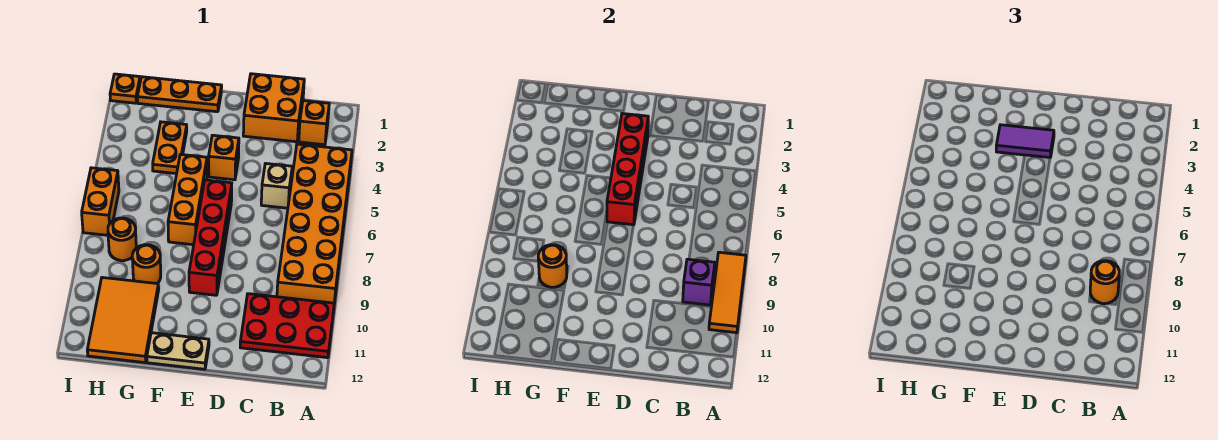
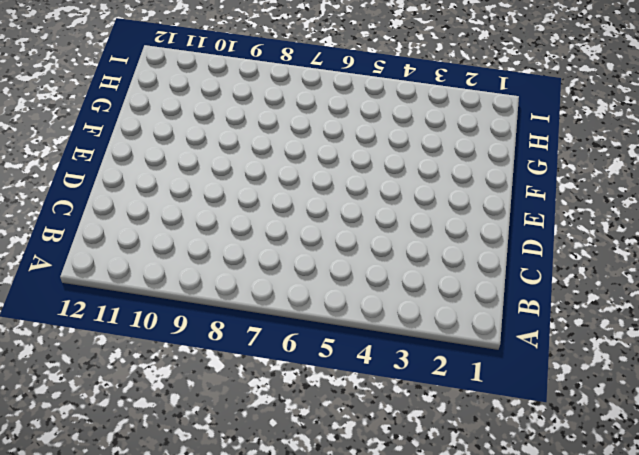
none -> orange brick A4:B9 level 1
none -> red plate A10:C11 level 1
none -> orange brick B2 level 1

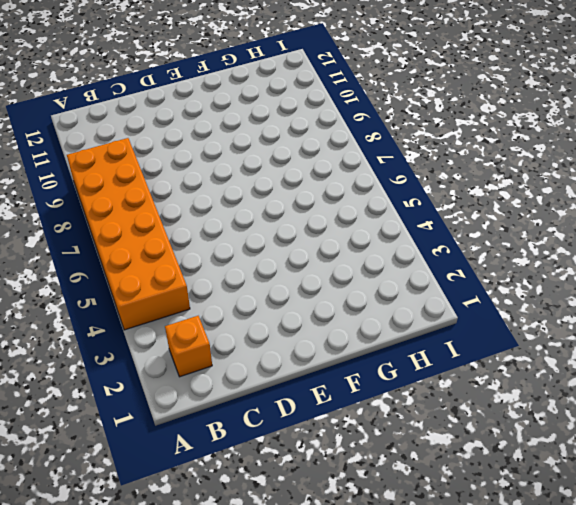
none -> red plate A10:C11 level 1
none -> orange brick C1:D2 level 1
none -> tan brick C5 level 1

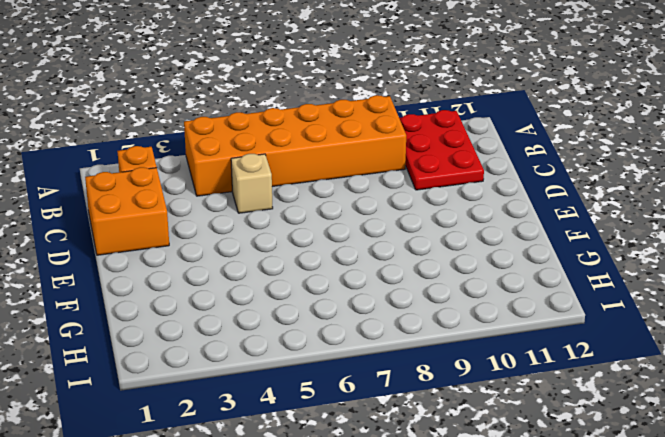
none -> orange brick E4 level 1
none -> red brick E6:E9 level 1
none -> tan plate E12:F12 level 1

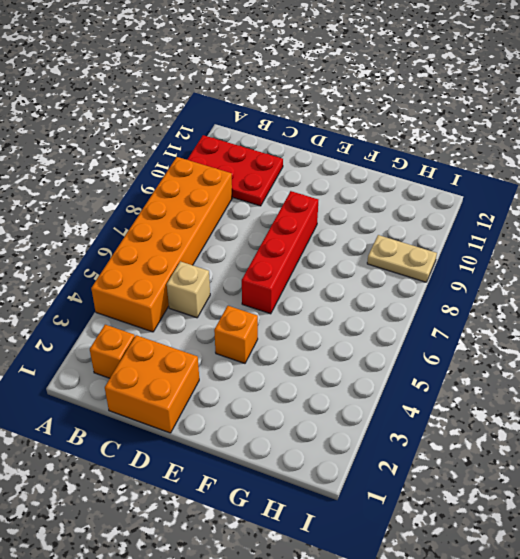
tan plate H9:I9 level 1 -> tan plate E12:F12 level 1
none -> orange plate F1:H1 level 1
none -> orange brick F5:F7 level 1
none -> orange plate G3:G4 level 1

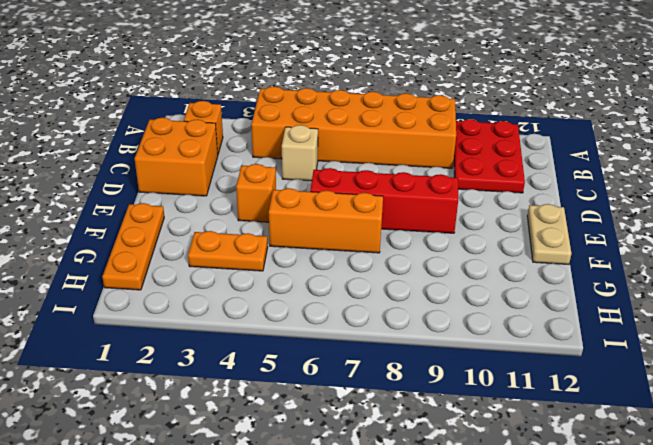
none -> orange round brick G9 level 1
none -> orange tile G10:H12 level 1
none -> orange round brick H8 level 1

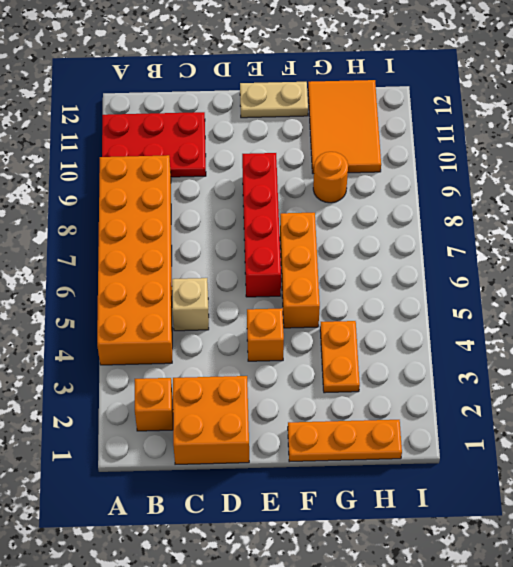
none -> orange round brick H8 level 1
none -> orange plate I1 level 1
none -> orange brick I6:I7 level 1

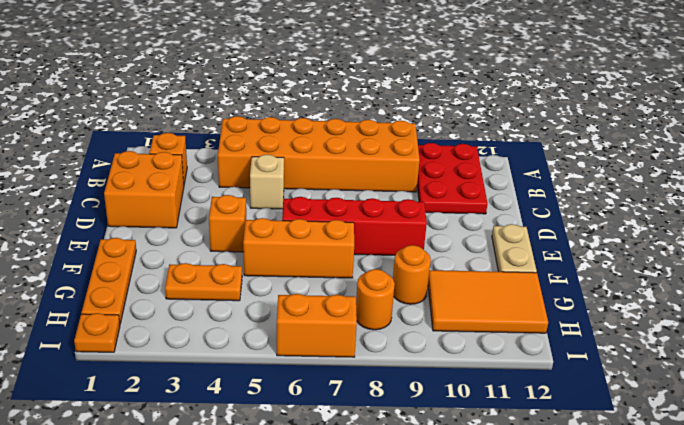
none -> orange tile A8:A10 level 2
none -> purple brick B9 level 2
none -> red brick E3:E6 level 2

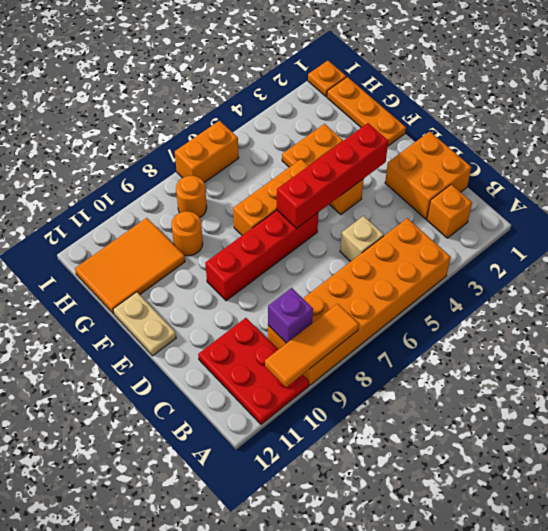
none -> orange round brick G9 level 2
none -> orange round brick B9 level 3
none -> purple tile E3:F3 level 3

